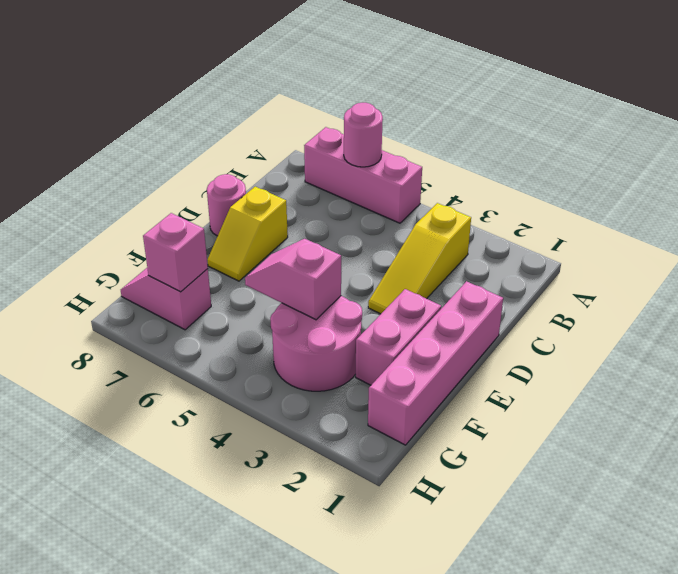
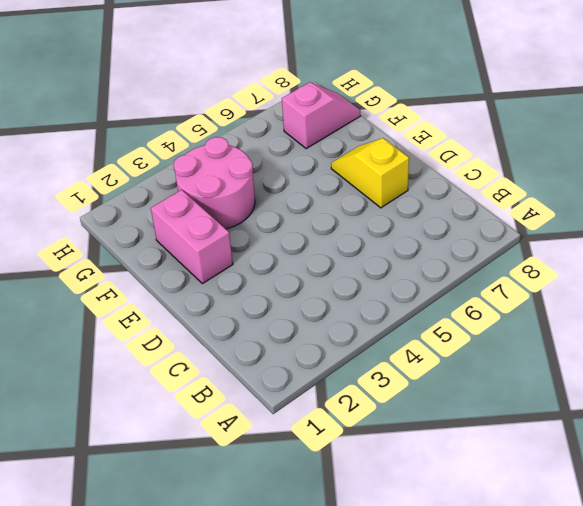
none -> pink brick A5:A7 level 1
none -> yellow slope B3:D3 level 1 top B

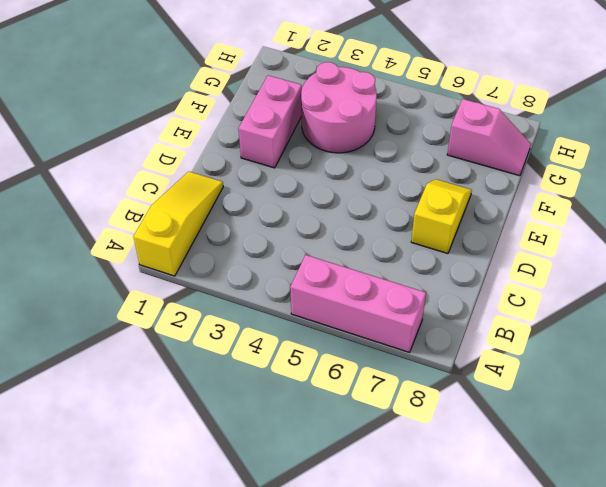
yellow slope A1:C1 level 1 top A -> yellow slope B3:D3 level 1 top B
none -> pink brick D1:G1 level 1
none -> pink round brick D8 level 1

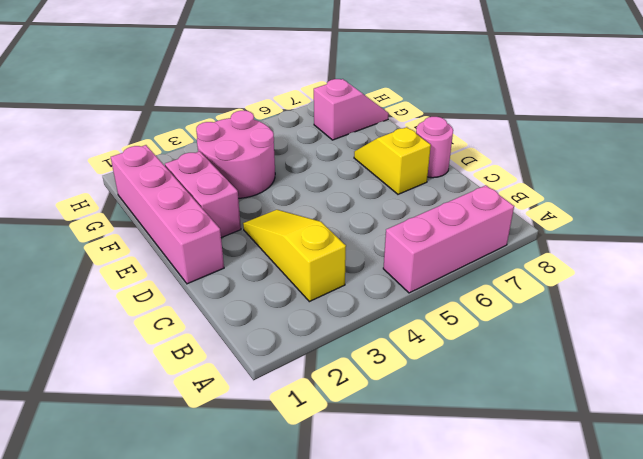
none -> pink round brick A6 level 2
none -> pink slope F4:F5 level 2 top 4

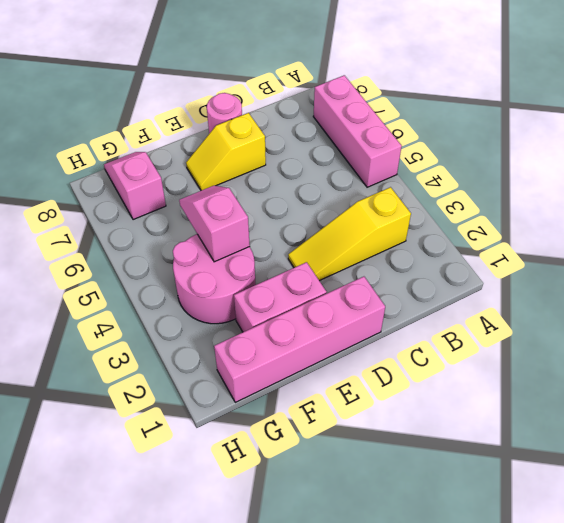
none -> pink round brick A6 level 2
none -> pink brick G7 level 2

